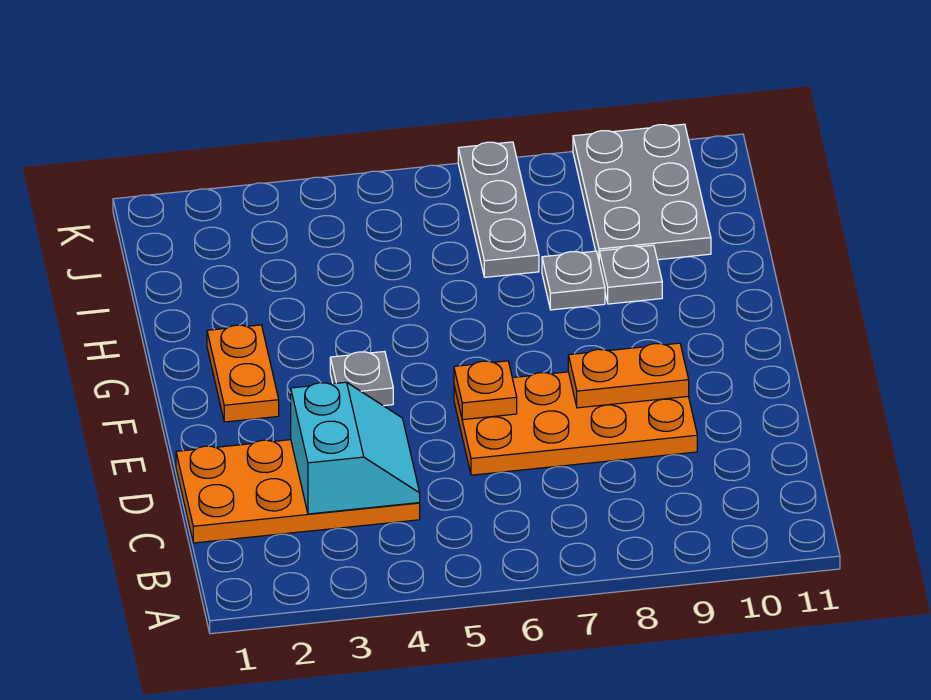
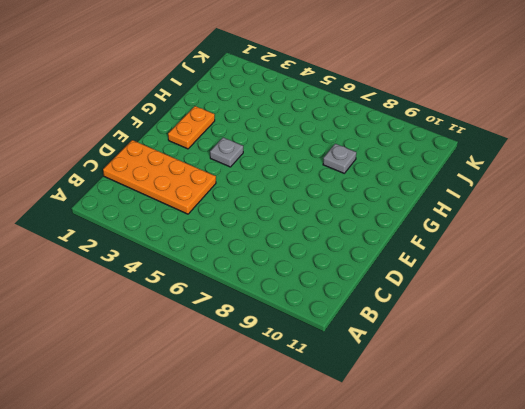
none -> orange plate D6:E9 level 1
none -> grey plate H9 level 1

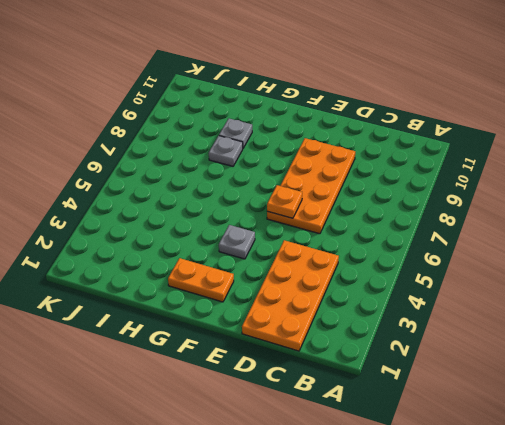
none -> grey plate I7:K7 level 1
none -> grey plate I9:K10 level 1

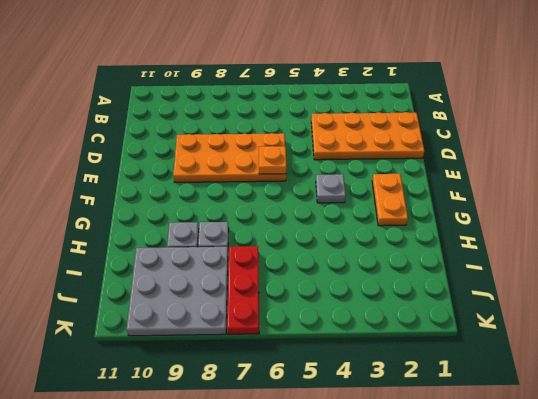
red plate I7:K7 level 1 -> grey plate I7:K7 level 1
grey plate I8:K10 level 1 -> grey plate I9:K10 level 1
none -> cyan slope C3:D4 level 2 top 3
none -> orange plate E8:E9 level 2

